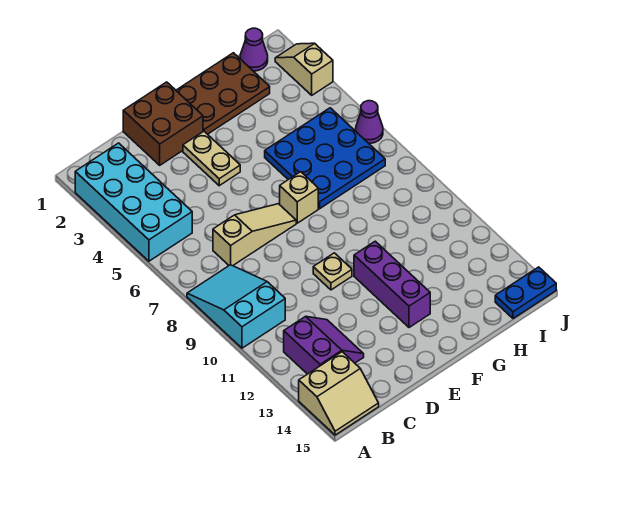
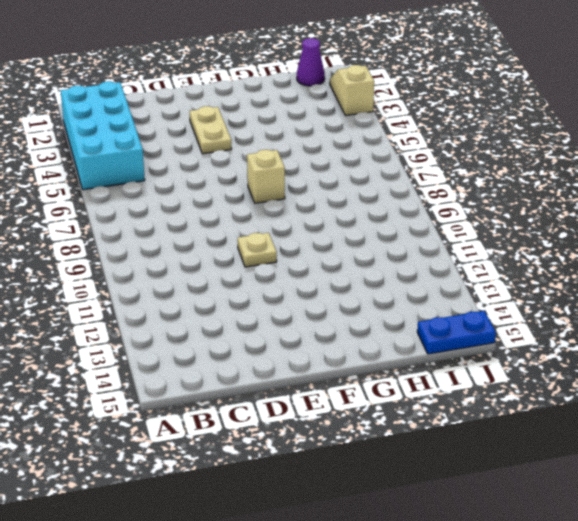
none -> cyan slope A8:B10 level 1 top 10
none -> tan slope A14:B15 level 1 top 14
none -> purple slope B12:C13 level 1 top B

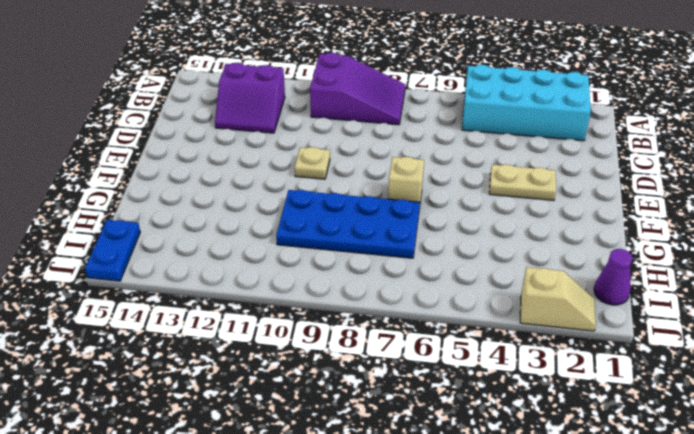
purple slope A8:B10 level 1 top 10 -> cyan slope A8:B10 level 1 top 10
blue plate G7:H10 level 1 -> blue plate G5:I7 level 1
none -> tan slope A14:B15 level 1 top 14
none -> tan slope C7:E7 level 1 top C
none -> brown brick D1:E2 level 1

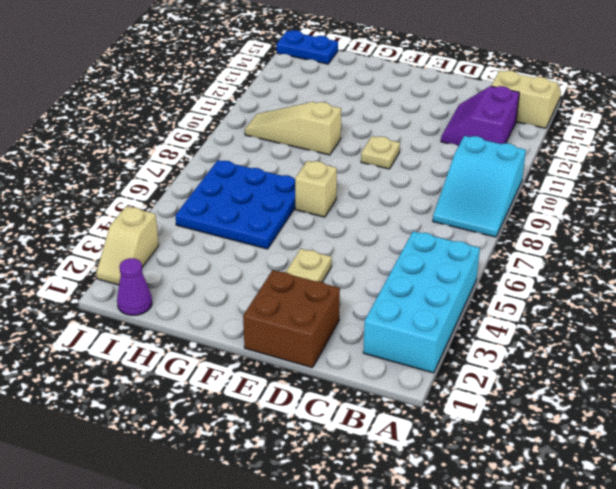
tan slope G10:I10 level 1 top G -> tan slope C7:E7 level 1 top C
none -> brown plate F1:H2 level 1
none -> purple brick F11:F13 level 1
none -> purple cone J6 level 1

